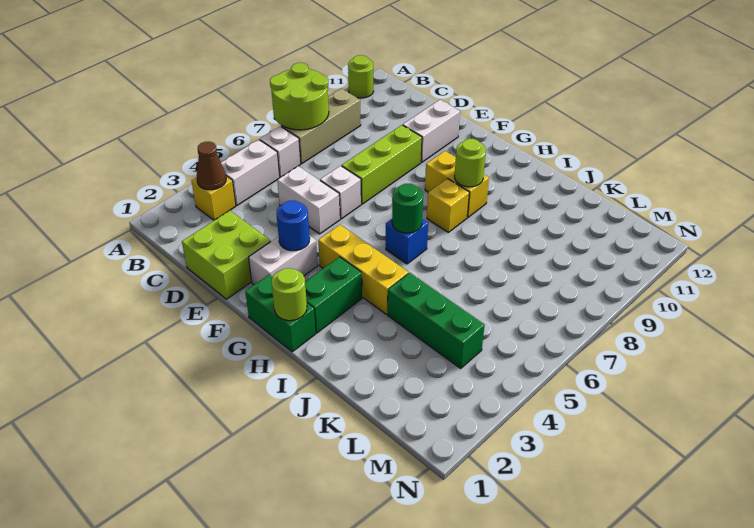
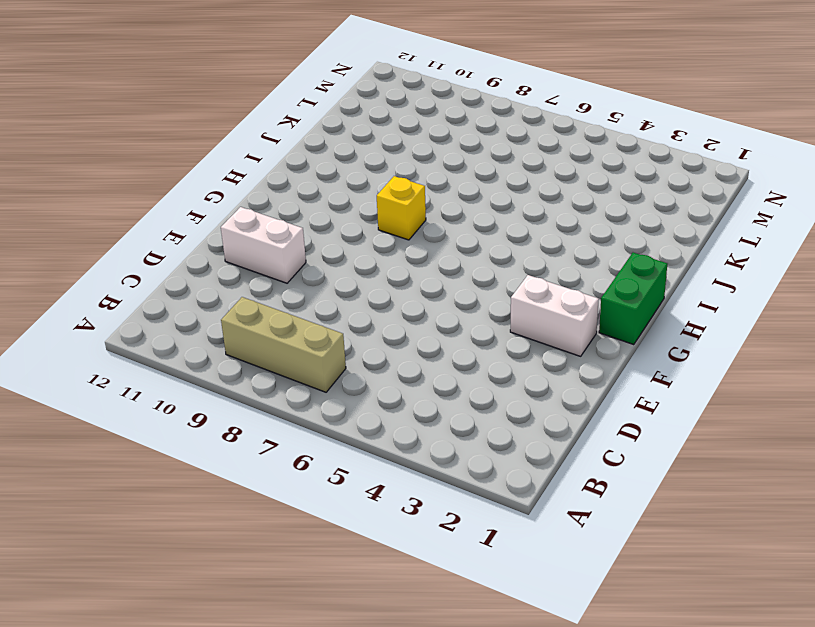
none -> lime round brick A11 level 1
none -> yellow brick B3 level 1
none -> white brick B4:B5 level 1

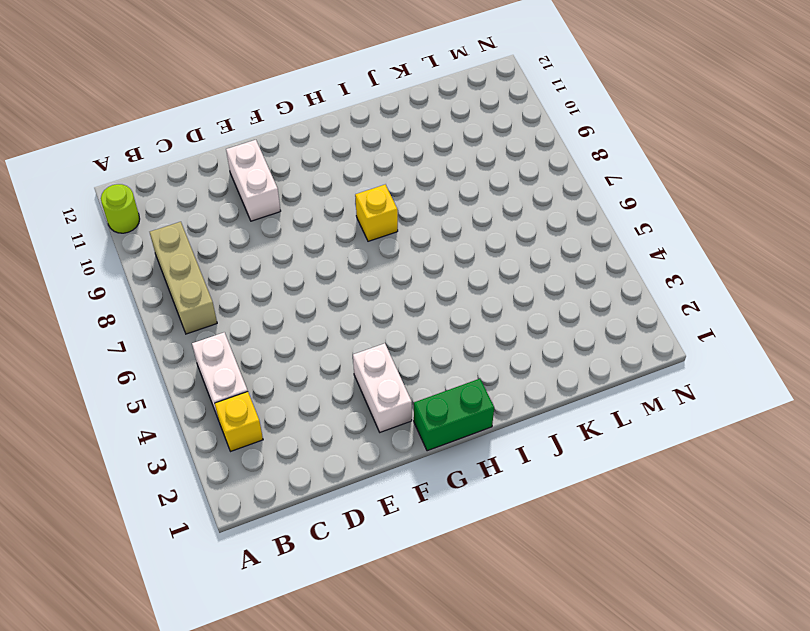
none -> white brick B6 level 1
none -> lime brick D1:E2 level 1
none -> white brick D5:E5 level 1

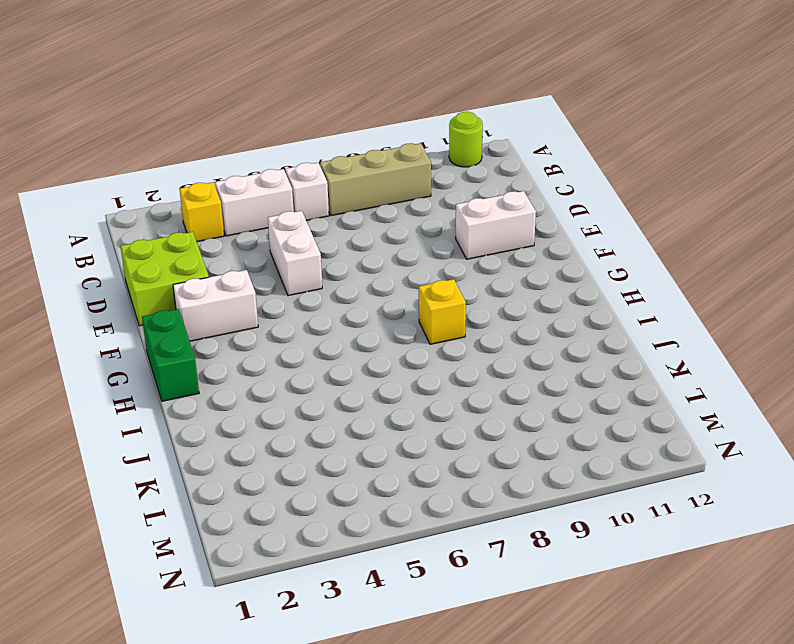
none -> white brick E6 level 1
none -> lime brick E7:E9 level 1
none -> yellow brick G4:I4 level 1

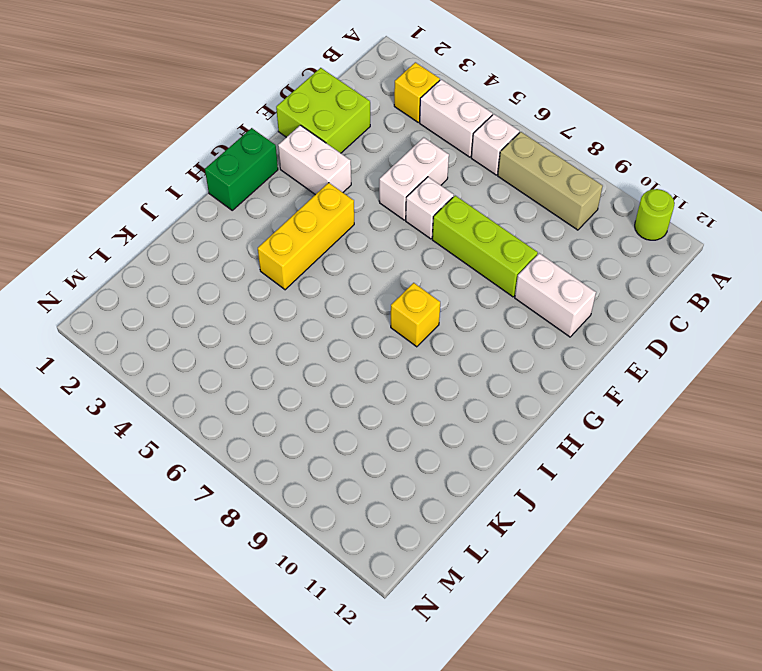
none -> yellow brick G9:H9 level 1
none -> green brick H2:H3 level 1
none -> blue brick H6 level 1

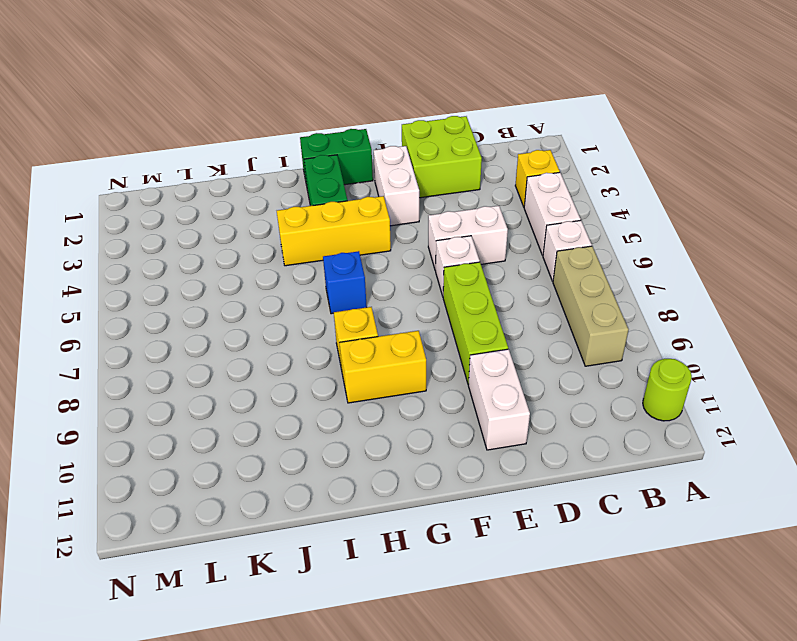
none -> green brick J4:L4 level 1
none -> lime round brick A7:B8 level 2
none -> brown cone B3 level 2

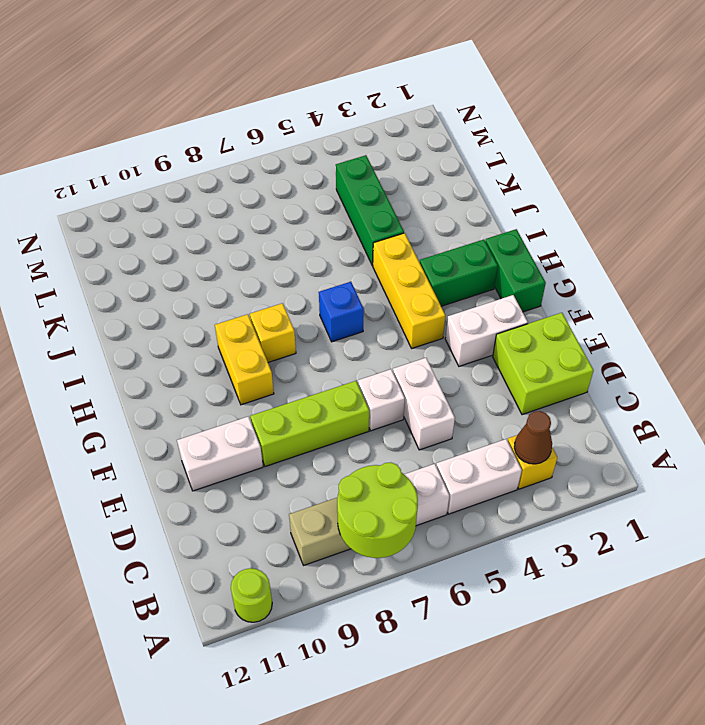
none -> blue round brick F3 level 2
none -> lime round brick H1 level 2
none -> green round brick H6 level 2

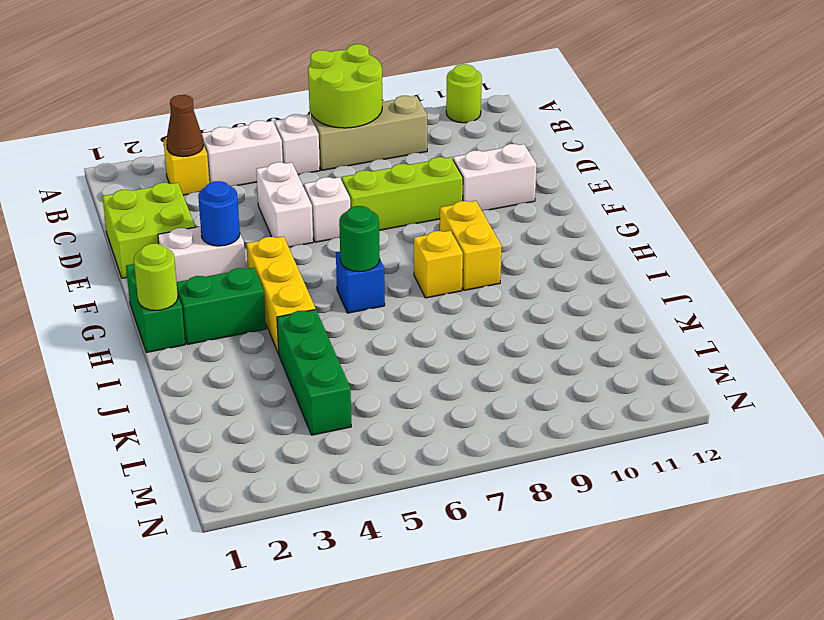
none -> lime round brick H9 level 2

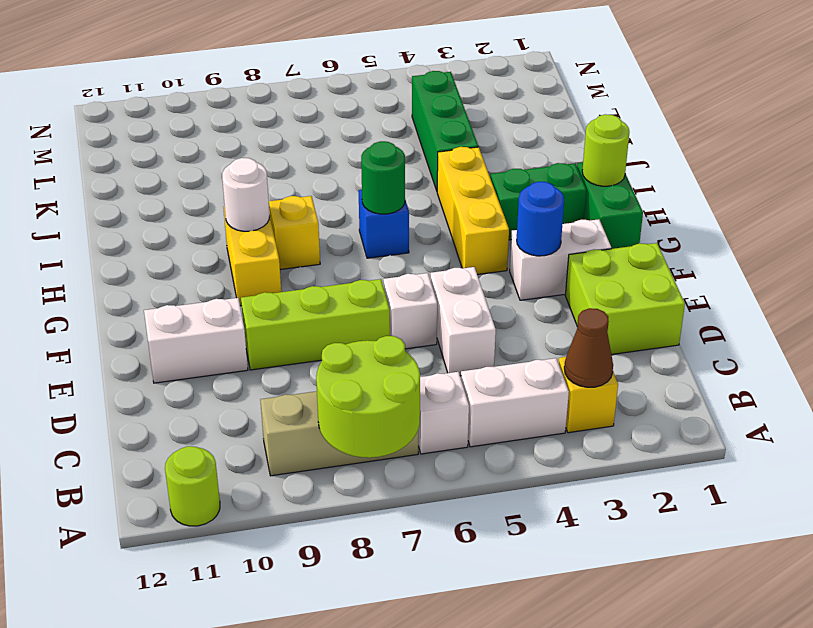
white round brick H9 level 2 -> lime round brick H9 level 2

